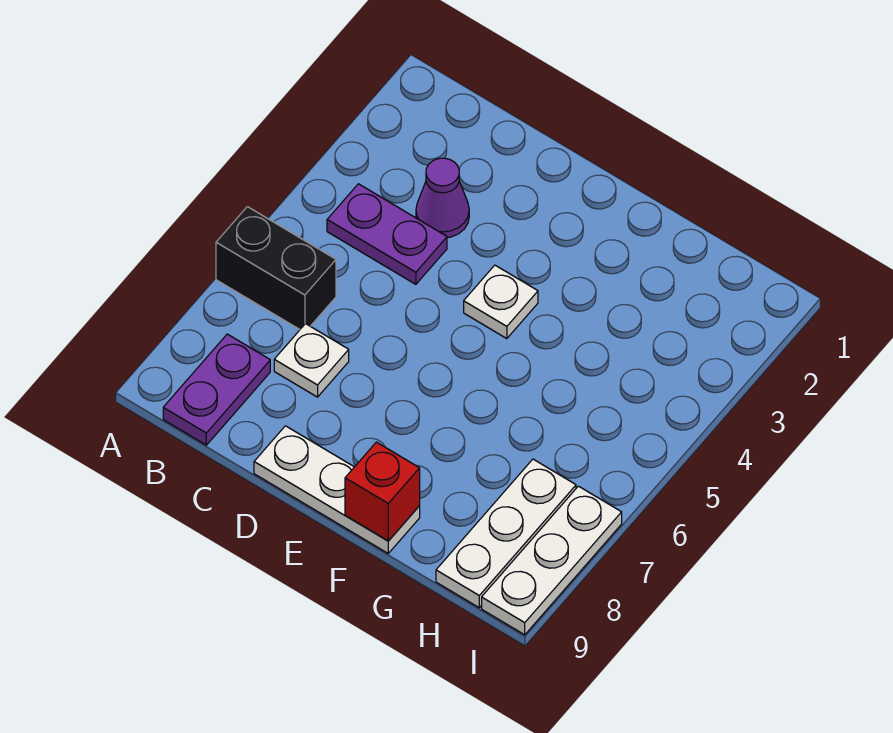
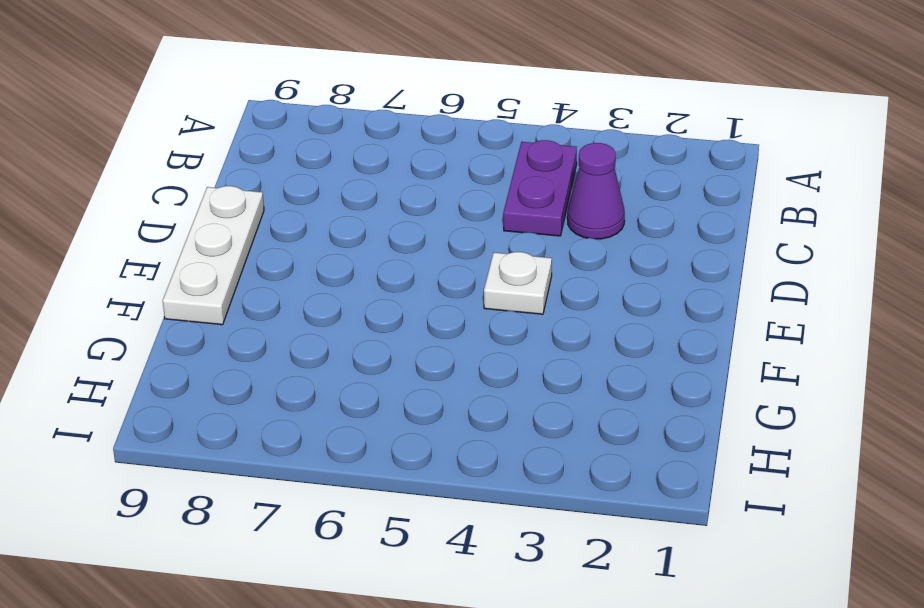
none -> black brick A6:B6 level 1
none -> purple plate B8:B9 level 1

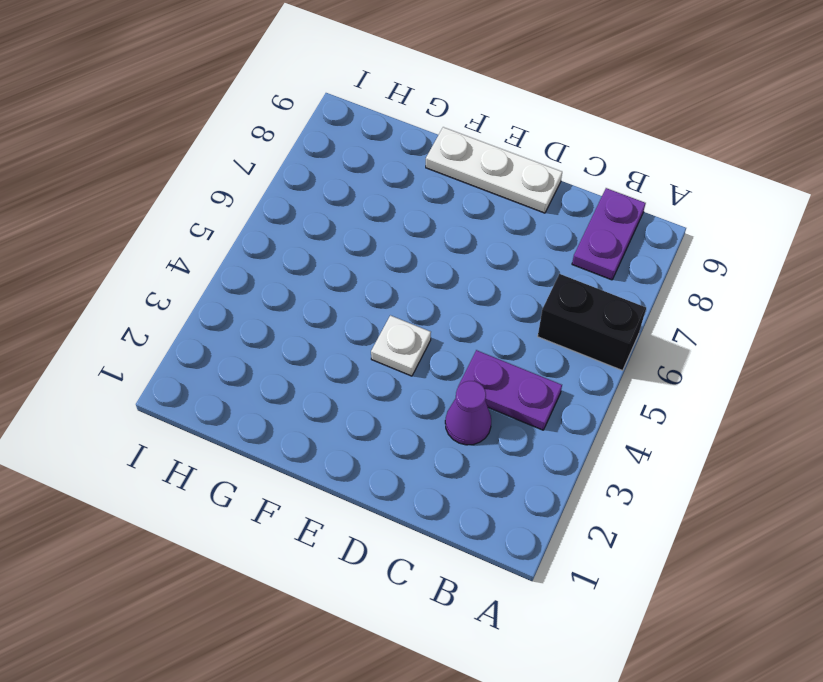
none -> white plate C7 level 1
none -> white plate H7:H9 level 1

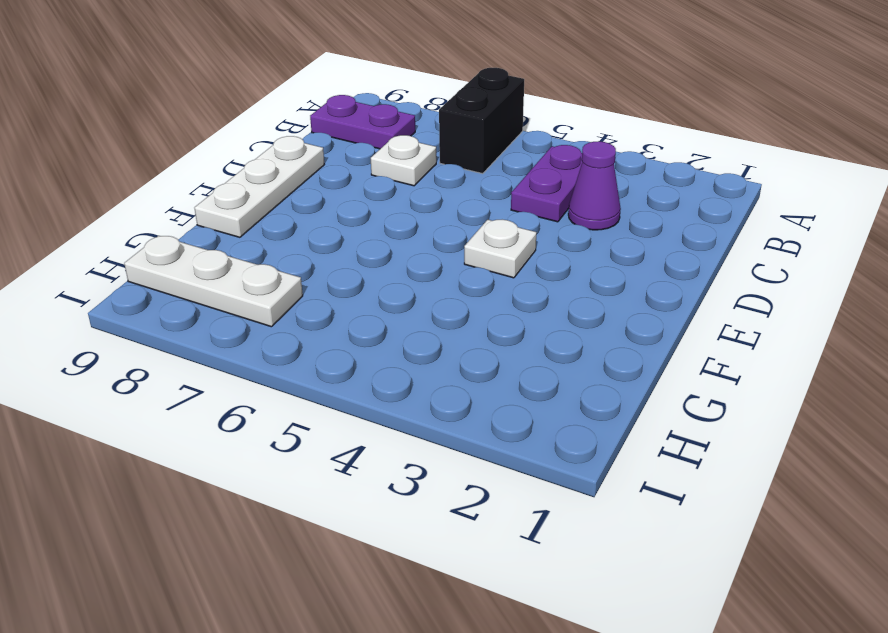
none -> white plate I7:I9 level 1
none -> red brick F9 level 2

